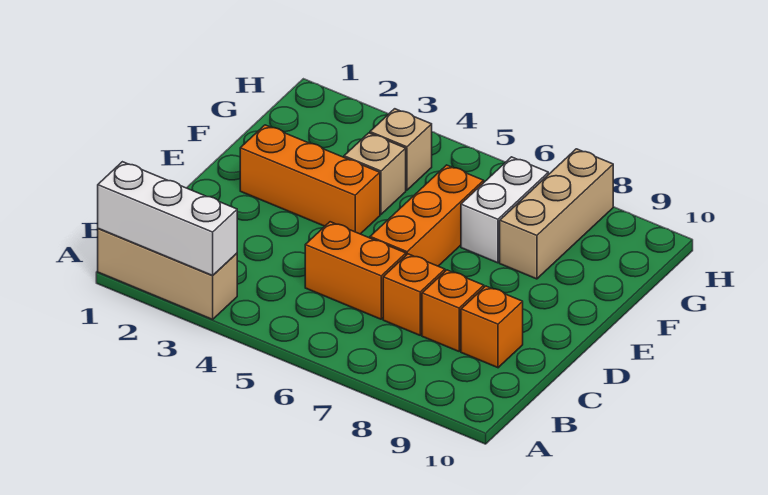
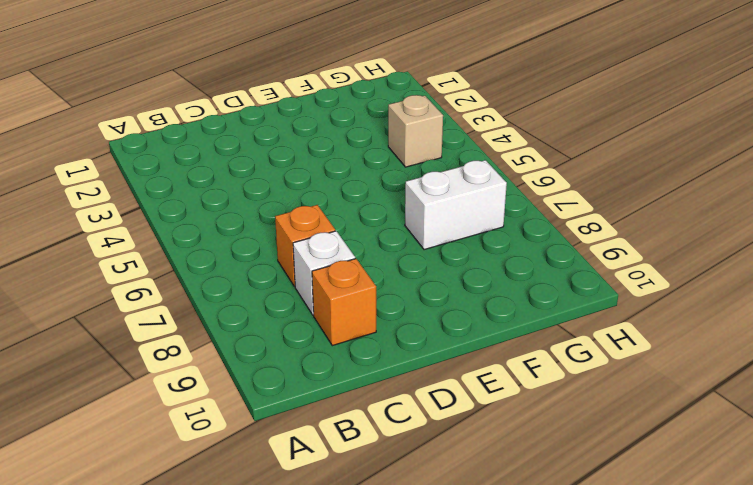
white brick C8 level 1 -> orange brick C8 level 1
none -> tan brick A1:A3 level 1
none -> orange brick C5:C6 level 1
none -> orange brick D6:F6 level 1

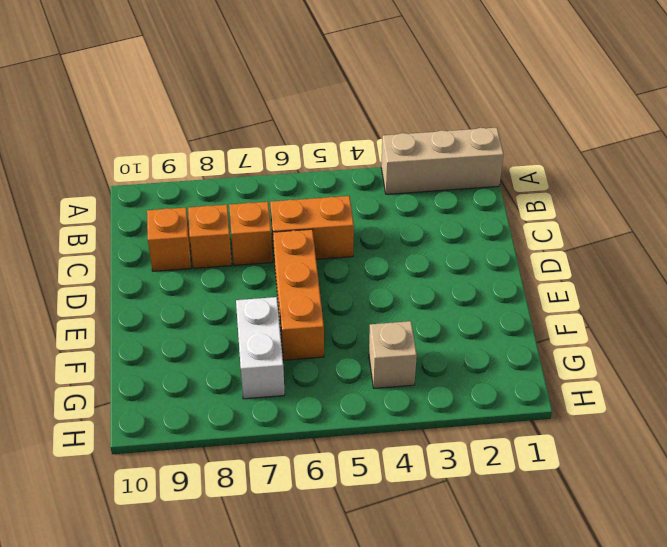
none -> orange brick E2:E4 level 1
none -> tan brick F4 level 1
none -> tan brick F8:H8 level 1

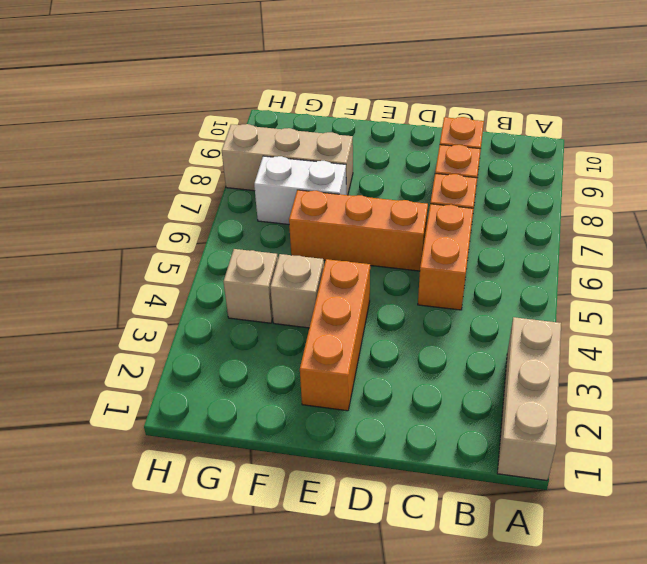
none -> white brick A1:A3 level 2

